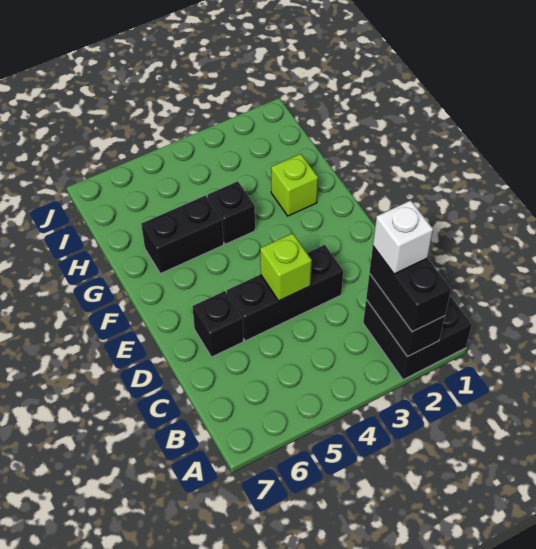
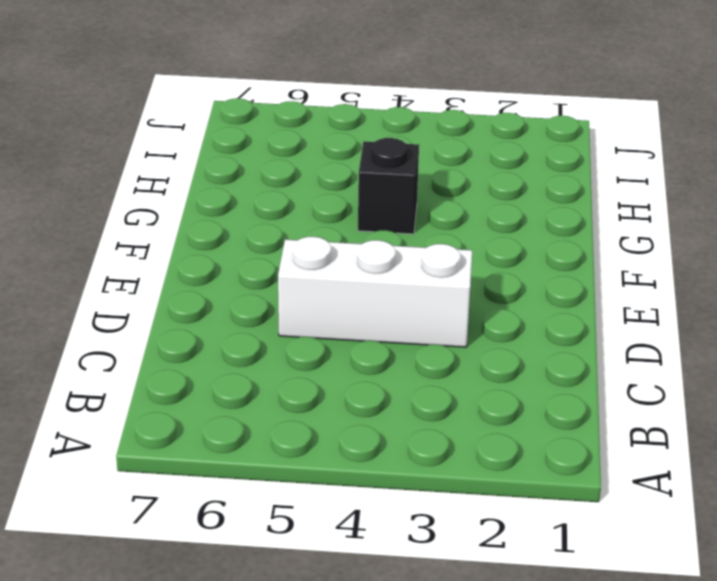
white brick D3:D5 level 1 -> black brick D3:D5 level 1
none -> black brick A1:B2 level 1
none -> black brick D6 level 1

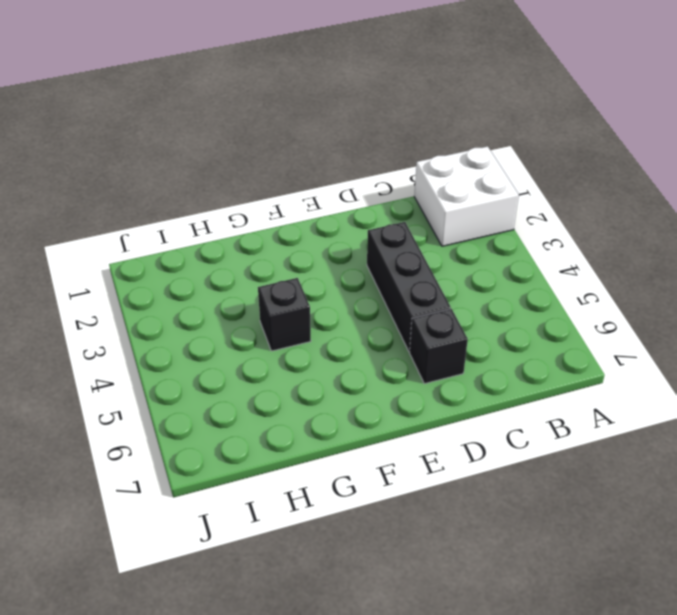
white brick A1:B2 level 1 -> black brick A1:B2 level 1
none -> lime brick G2 level 1
none -> black brick G5:G6 level 1

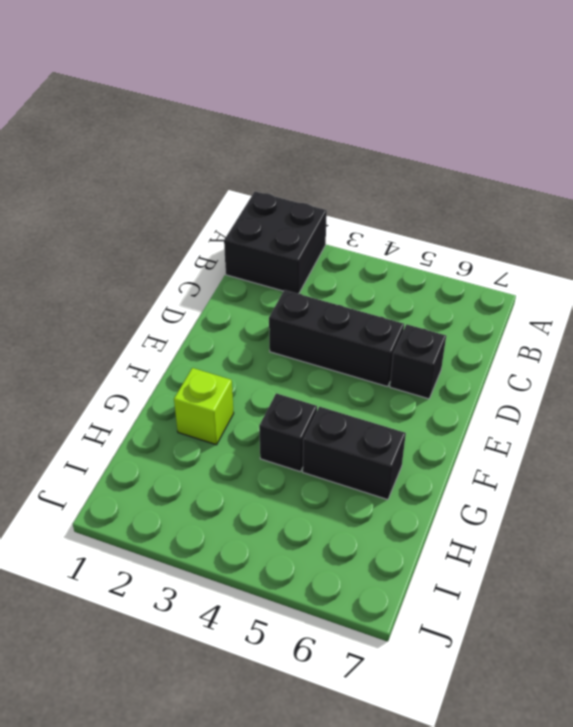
none -> black brick A2:B2 level 2
none -> lime brick D4 level 2

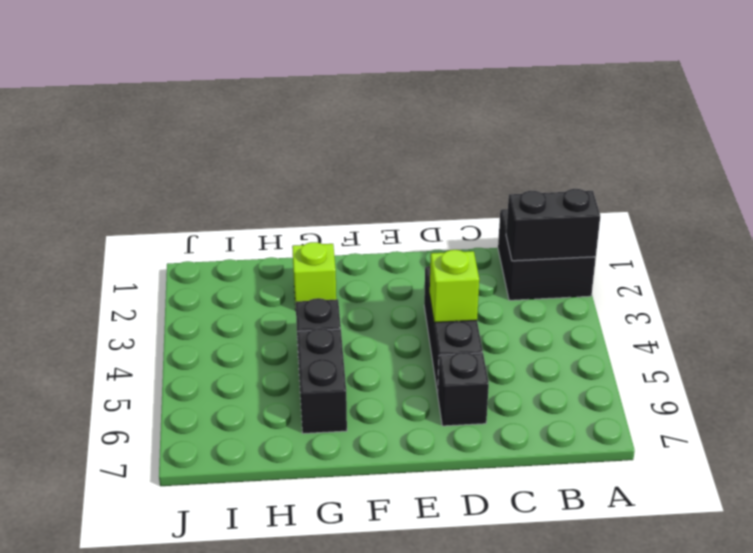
none -> black brick A2:B2 level 3
none -> white brick B2 level 4

